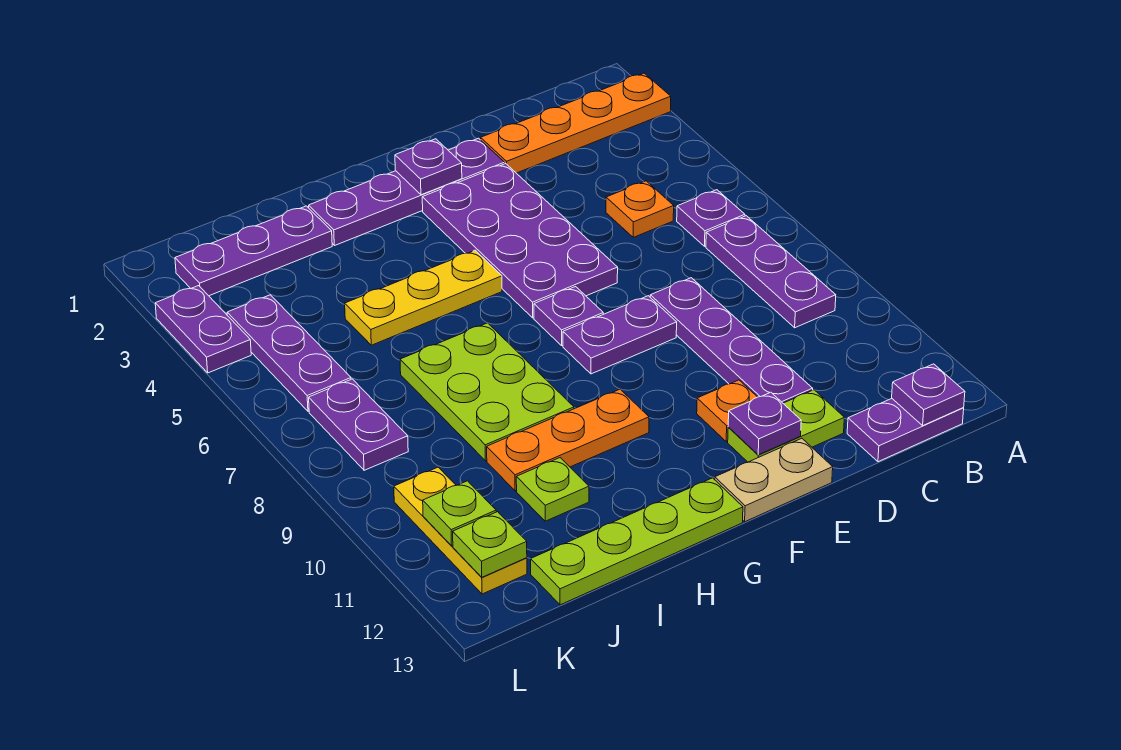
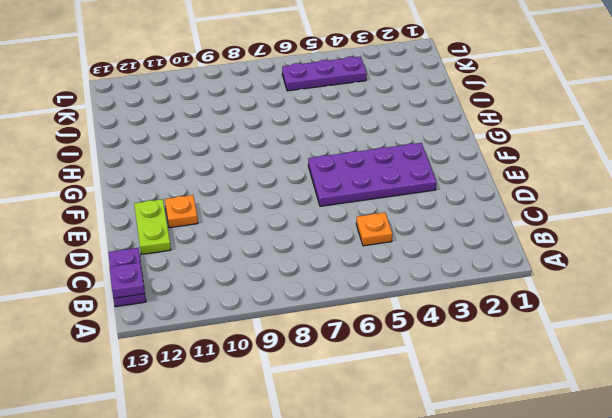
none -> orange plate A2:D2 level 1
none -> purple plate B6 level 1
none -> purple plate B7:B9 level 1

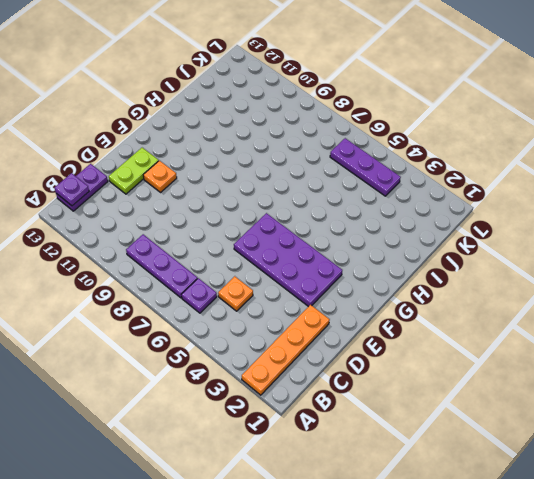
none -> purple plate D8:D11 level 1
none -> purple plate E2:H2 level 1
none -> purple plate E8:F8 level 1

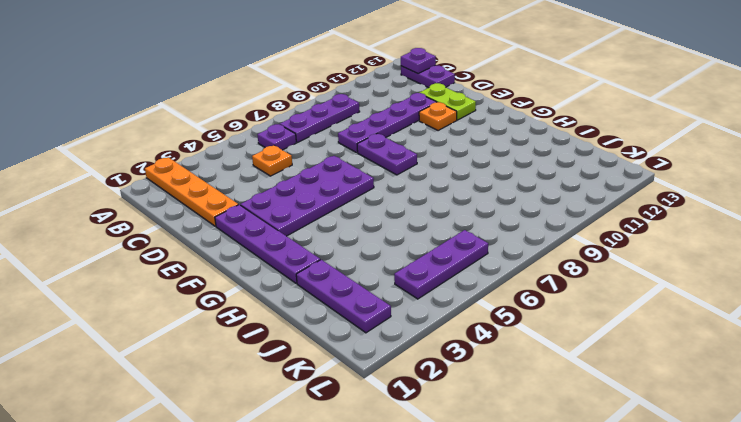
none -> tan plate E13:F13 level 1
none -> purple plate F7 level 1
none -> yellow plate G5:I5 level 1

